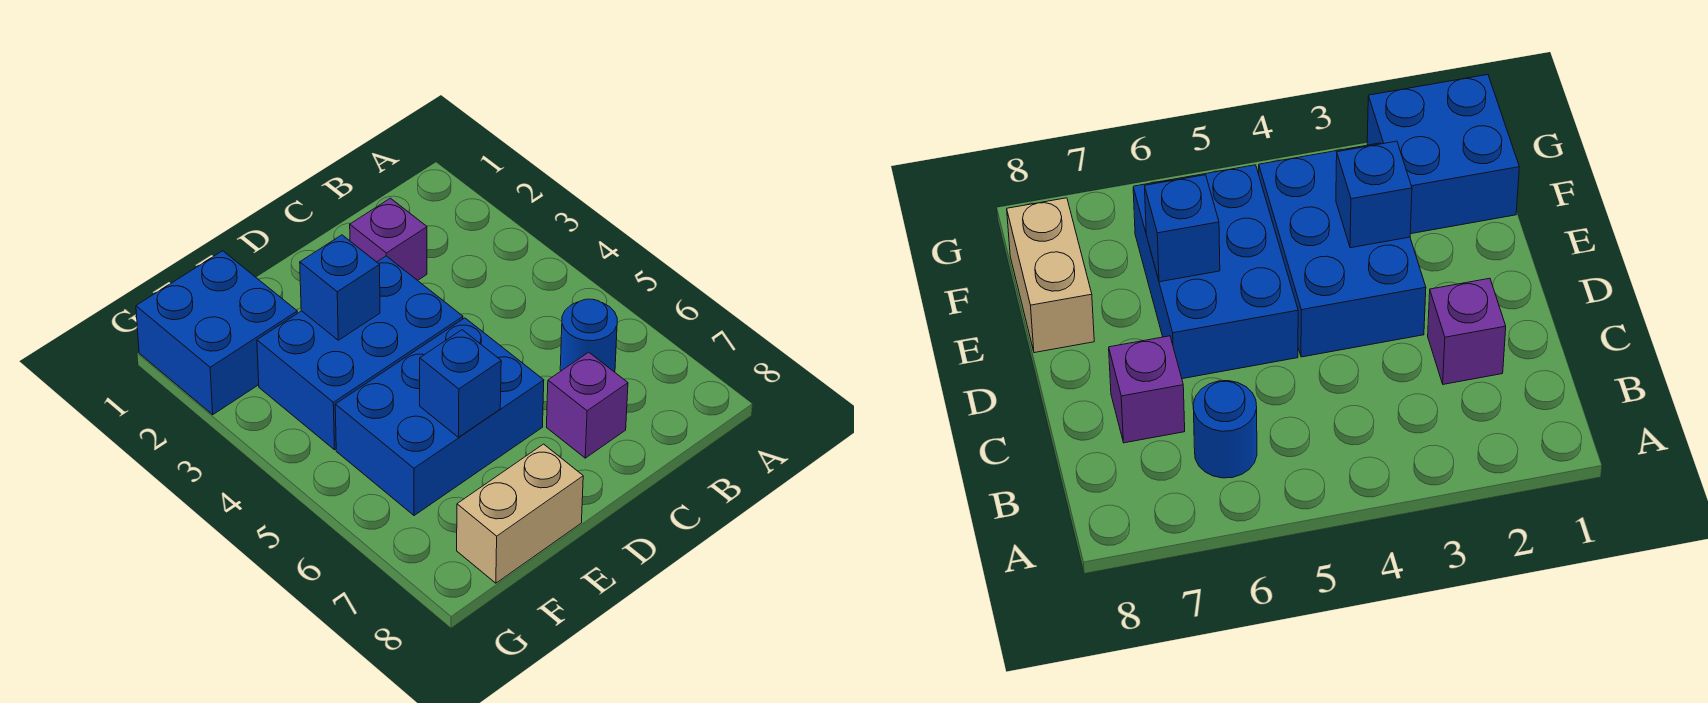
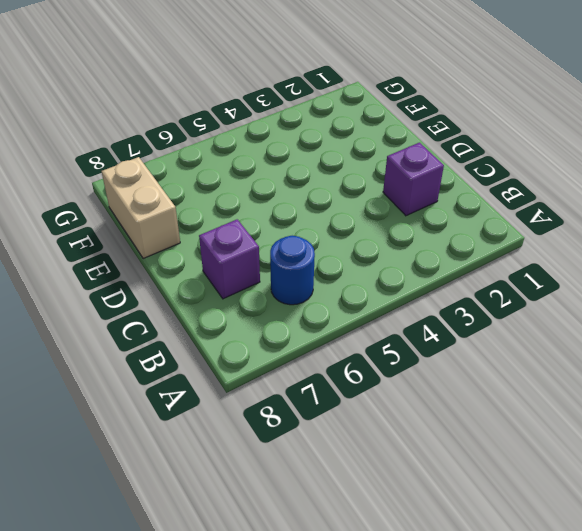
none -> blue brick D3:F4 level 1
none -> blue brick D5:F6 level 1

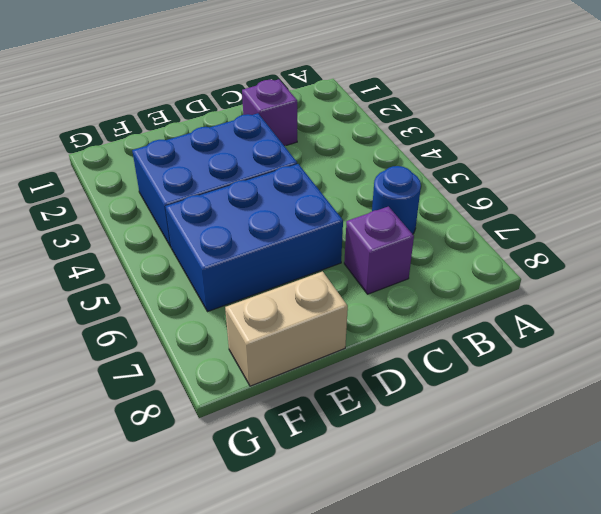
none -> blue brick F1:G2 level 1
none -> blue brick E3 level 2

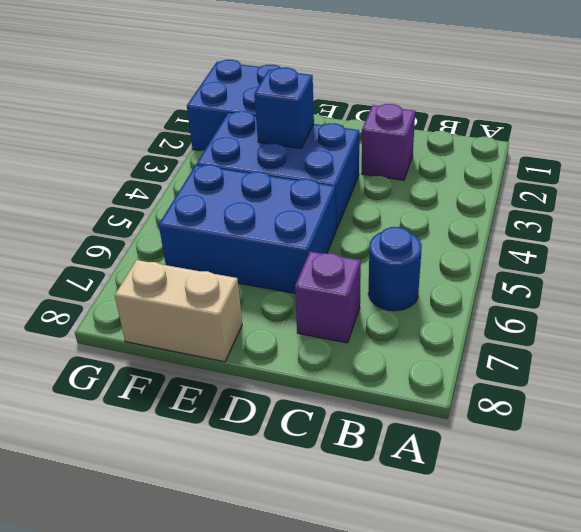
none -> blue brick E6 level 2

